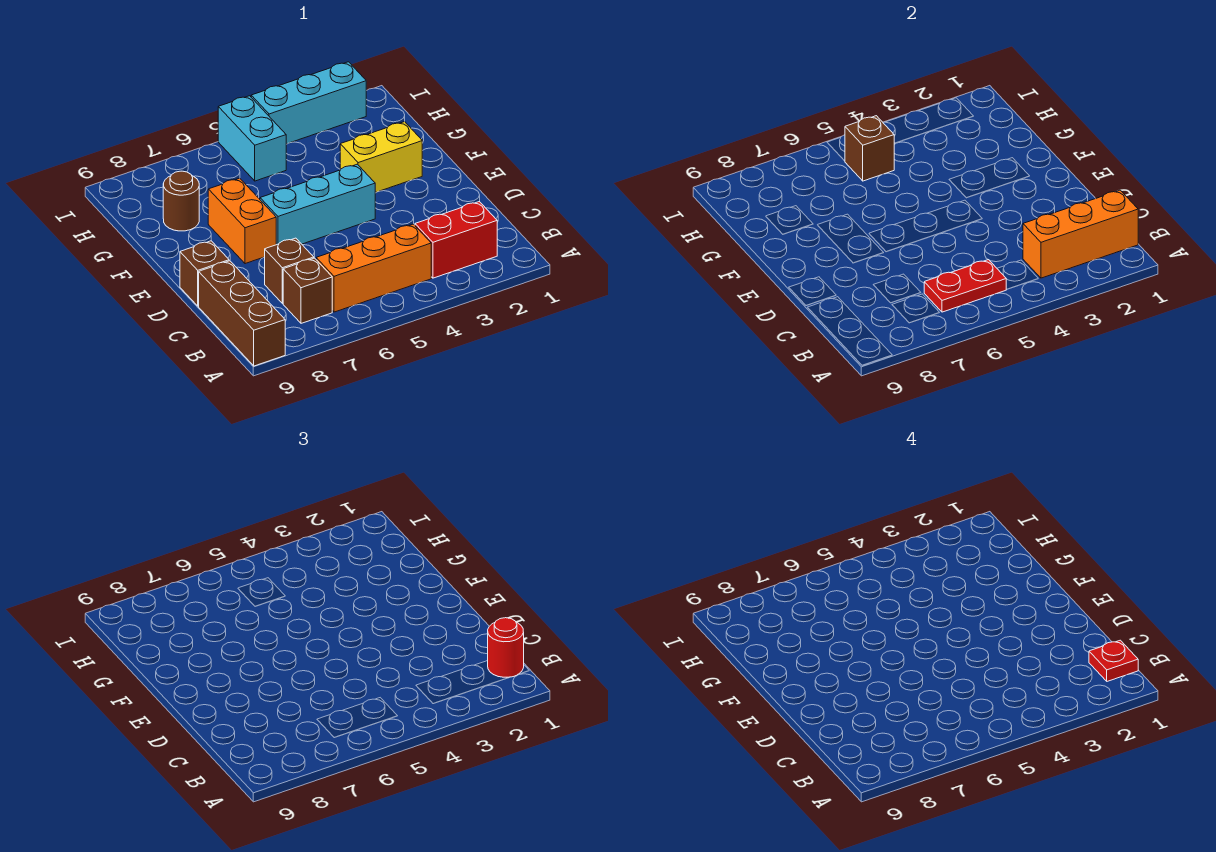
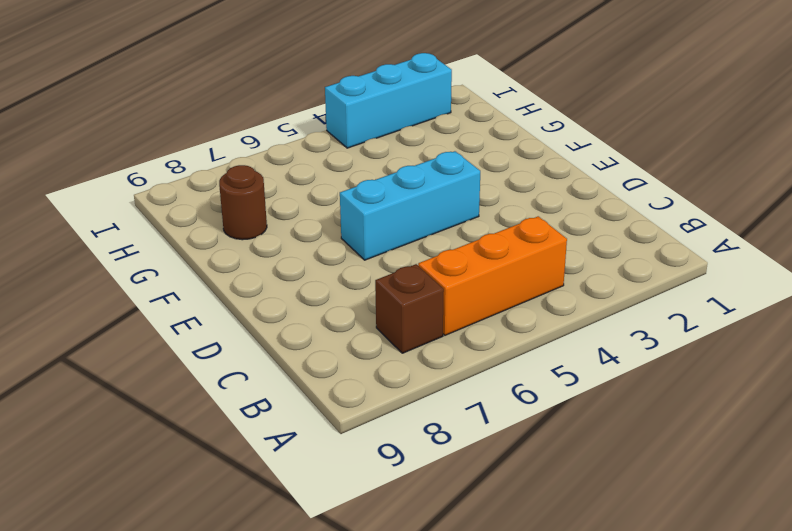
none -> brown brick A9:C9 level 1
none -> red brick B2:B3 level 1
none -> brown brick C7 level 1

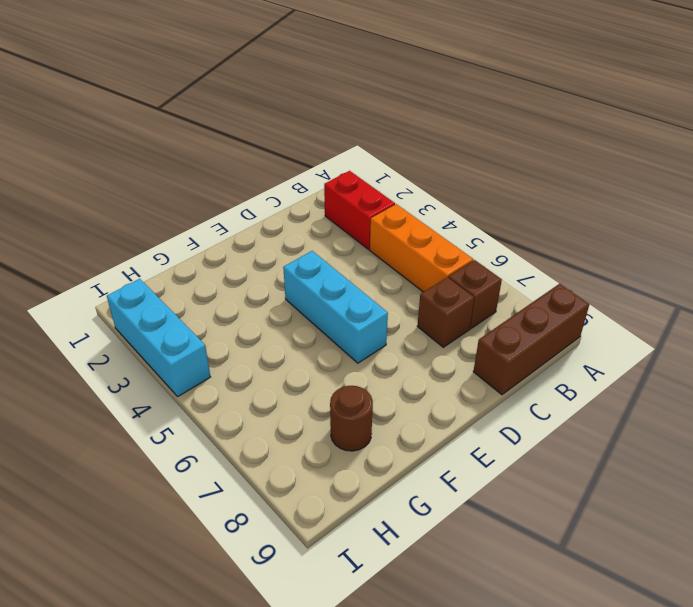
none -> brown brick D9 level 1
none -> orange brick E7:F7 level 1
none -> yellow brick F2:F3 level 1

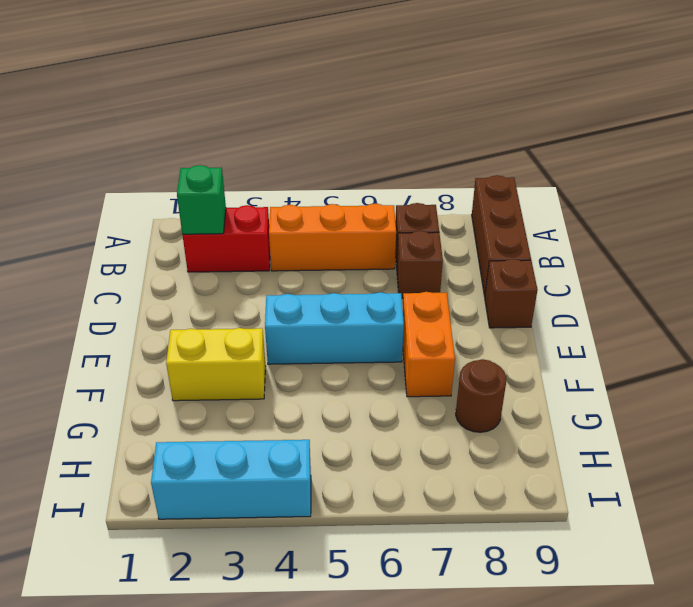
green brick B2 level 2 -> orange brick B1:B3 level 2
none -> cyan brick H5:I5 level 1
none -> red plate B5:B6 level 2
none -> brown brick H5 level 2

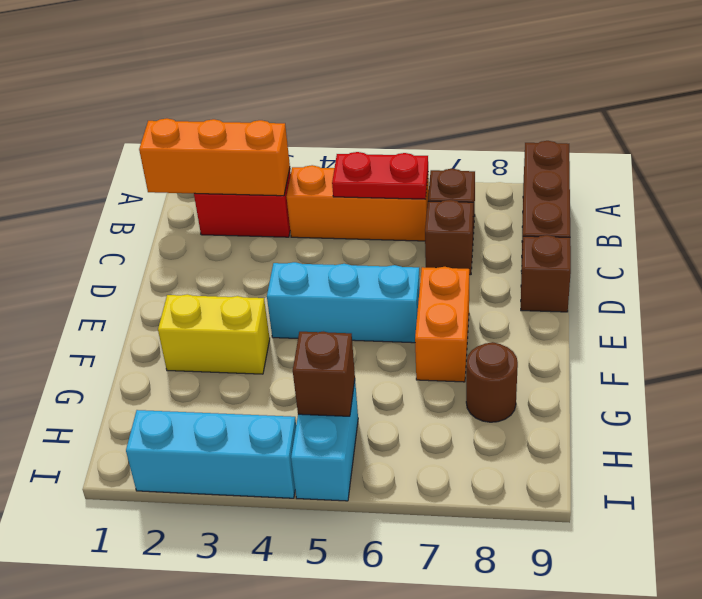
none -> red round brick B1 level 3
none -> red plate B1 level 4

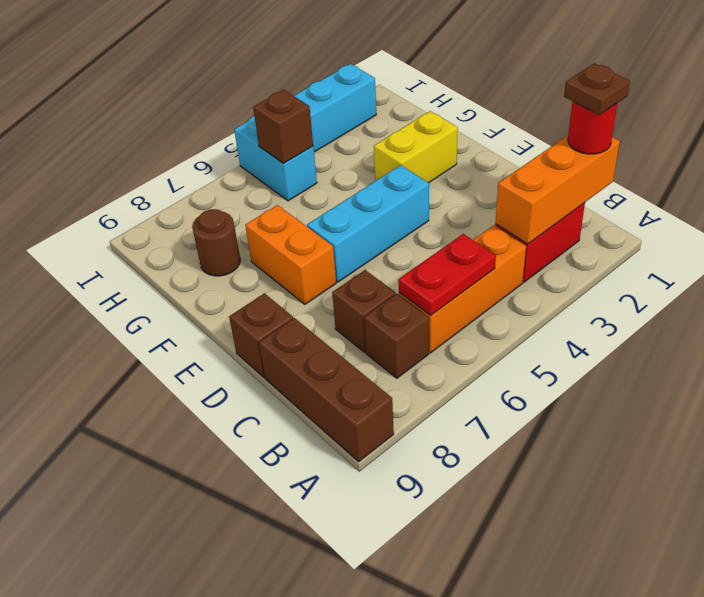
brown plate B1 level 4 -> red plate B1 level 4

